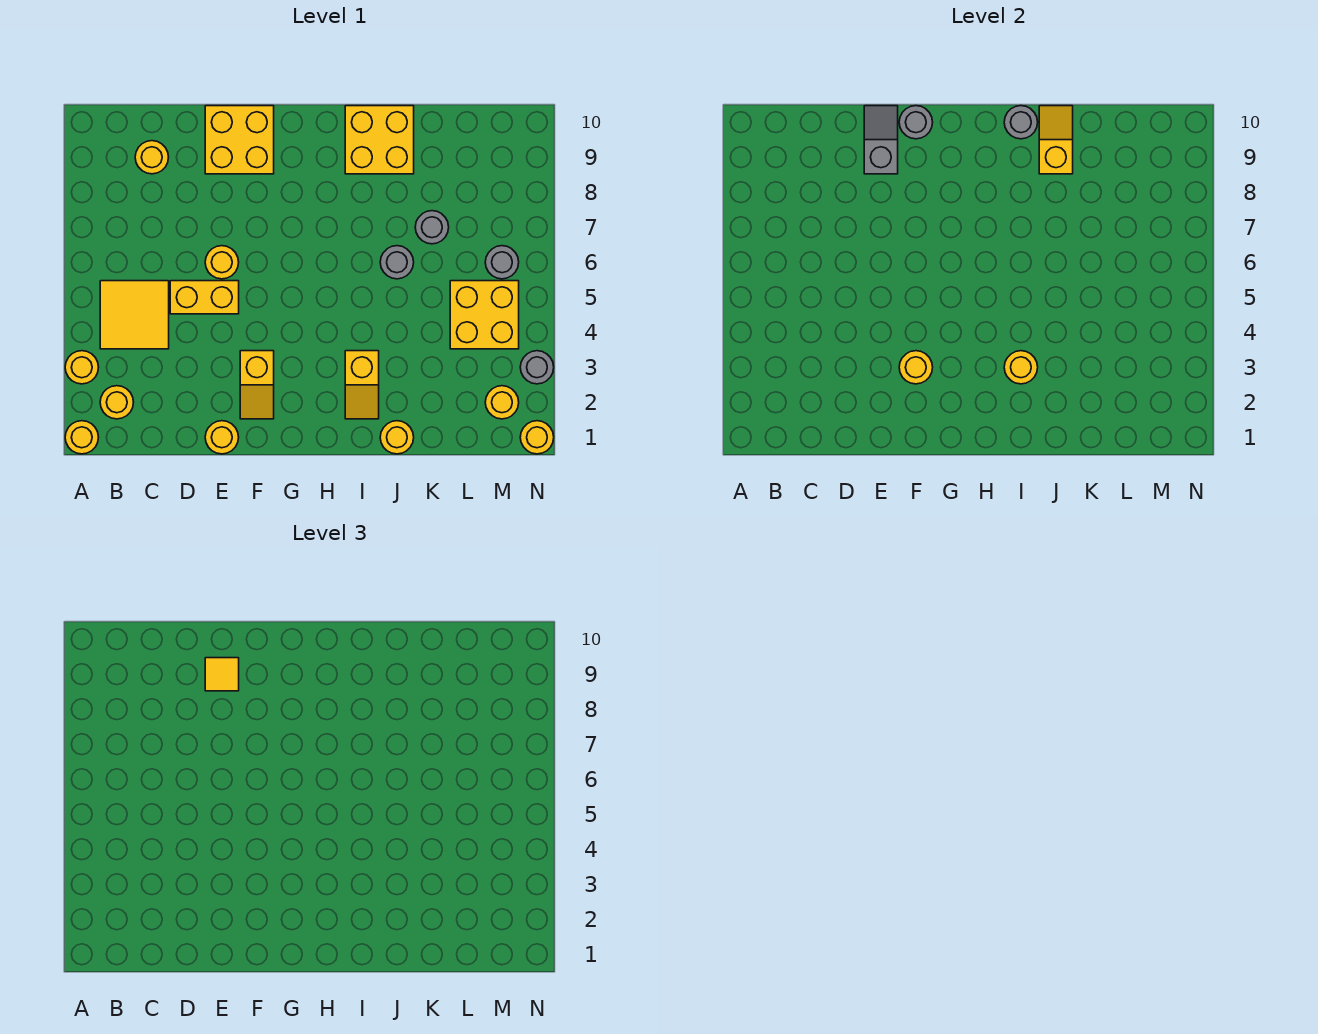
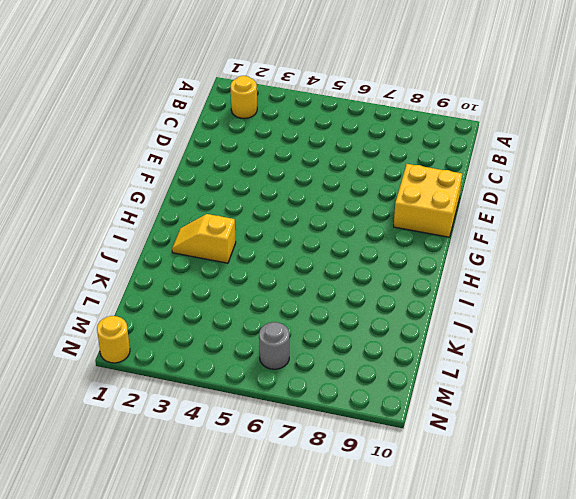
none -> yellow round brick A1 level 1
none -> yellow round brick A3 level 1
none -> yellow tile B4:C5 level 1

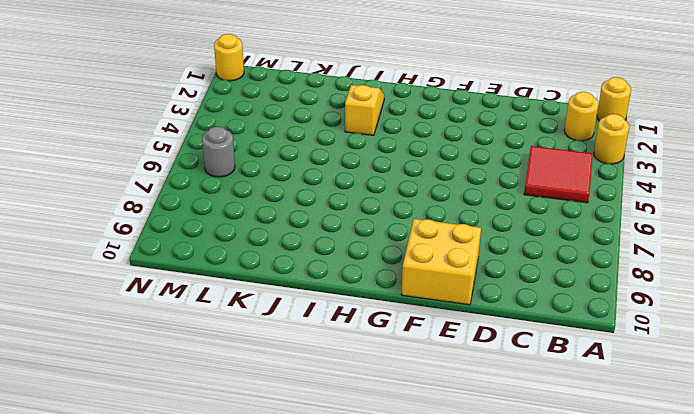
red tile B4:C5 level 1 -> yellow tile B4:C5 level 1
none -> yellow round brick C9 level 1
none -> yellow brick D5:E5 level 1
none -> yellow round brick E1 level 1

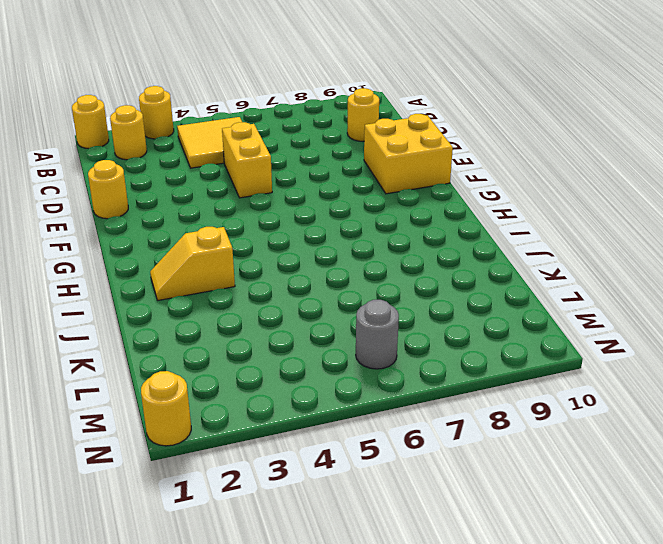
none -> yellow round brick E6 level 1
none -> yellow slope F2:F3 level 1 top 3
none -> yellow brick I9:J10 level 1

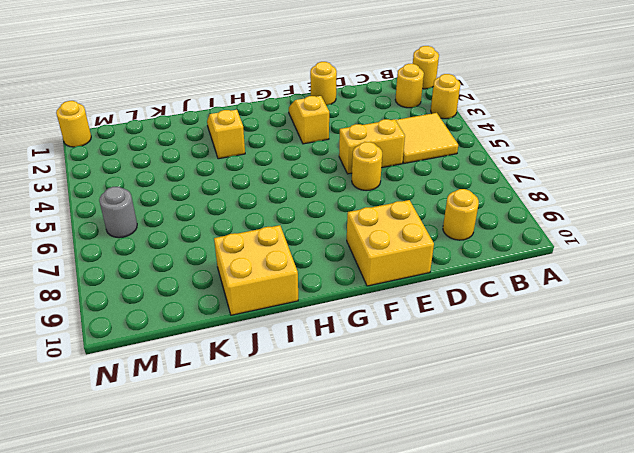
none -> yellow round brick J1 level 1
none -> grey round brick J6 level 1
none -> grey round brick K7 level 1

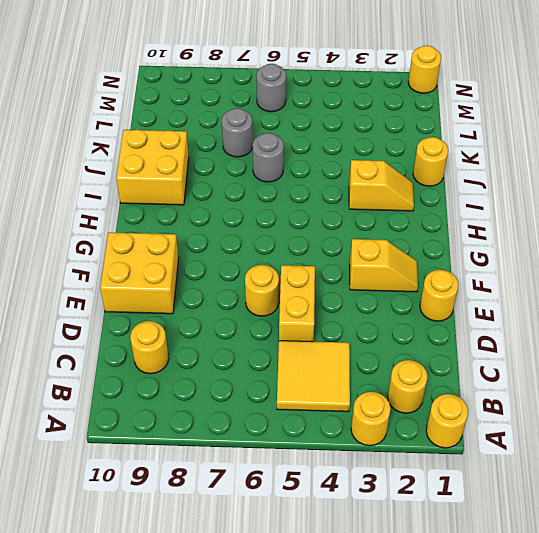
none -> yellow brick L4:M5 level 1
none -> yellow round brick M2 level 1
none -> grey round brick N3 level 1

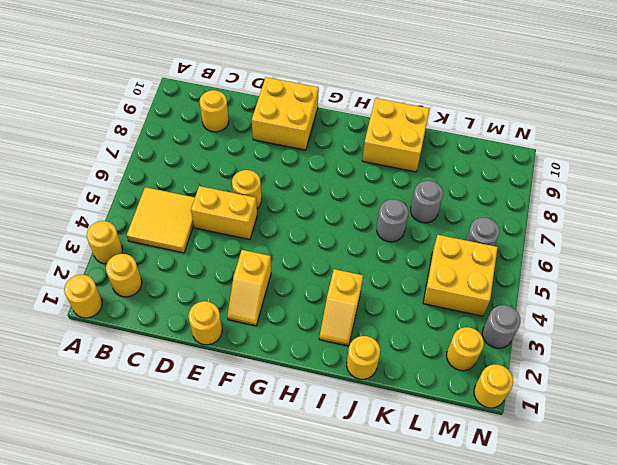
none -> grey slope E9:E10 level 2 top 9
none -> yellow round brick F3 level 2
none -> grey round brick F10 level 2

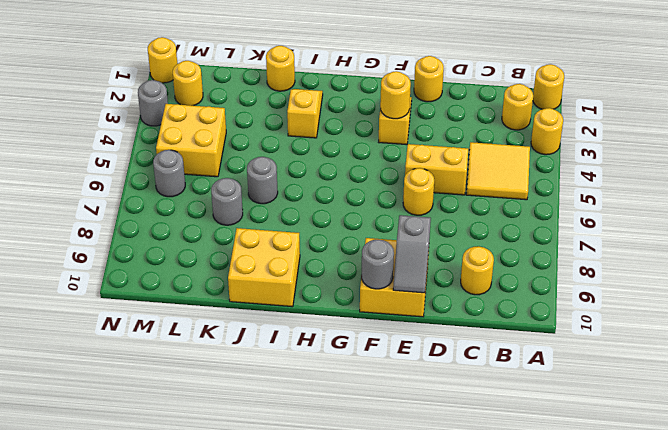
none -> yellow round brick I3 level 2
none -> grey round brick I10 level 2
none -> yellow slope J9:J10 level 2 top 9

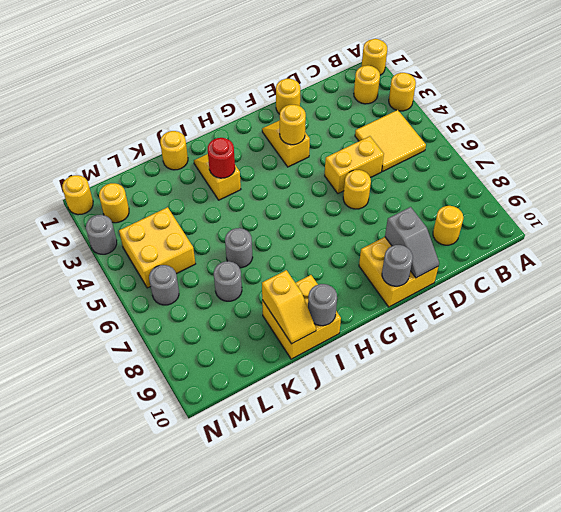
red round brick I3 level 2 -> yellow round brick I3 level 2
none -> yellow tile E9 level 3

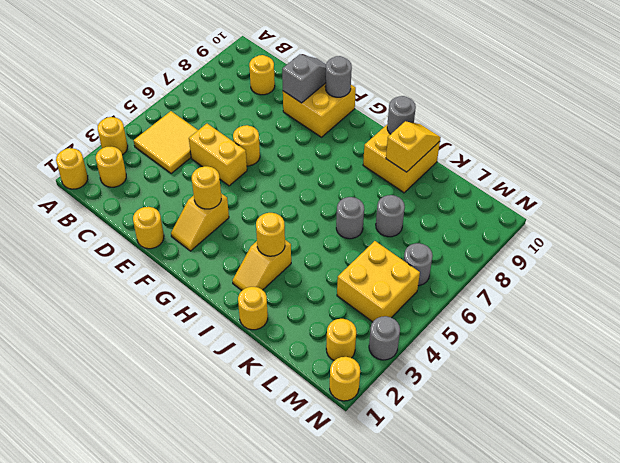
none -> yellow tile E9 level 3

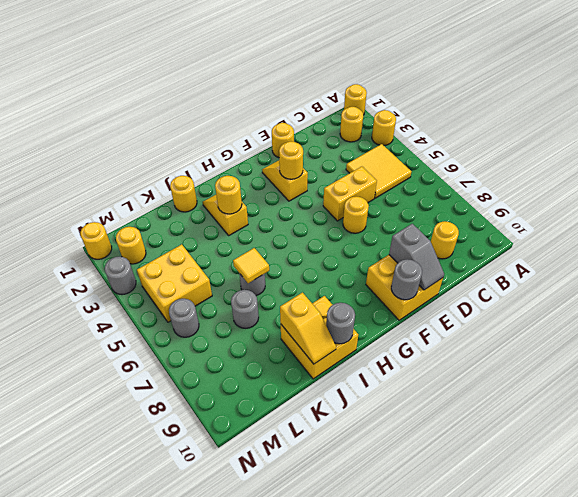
yellow tile J6 level 2 -> yellow tile E9 level 3

